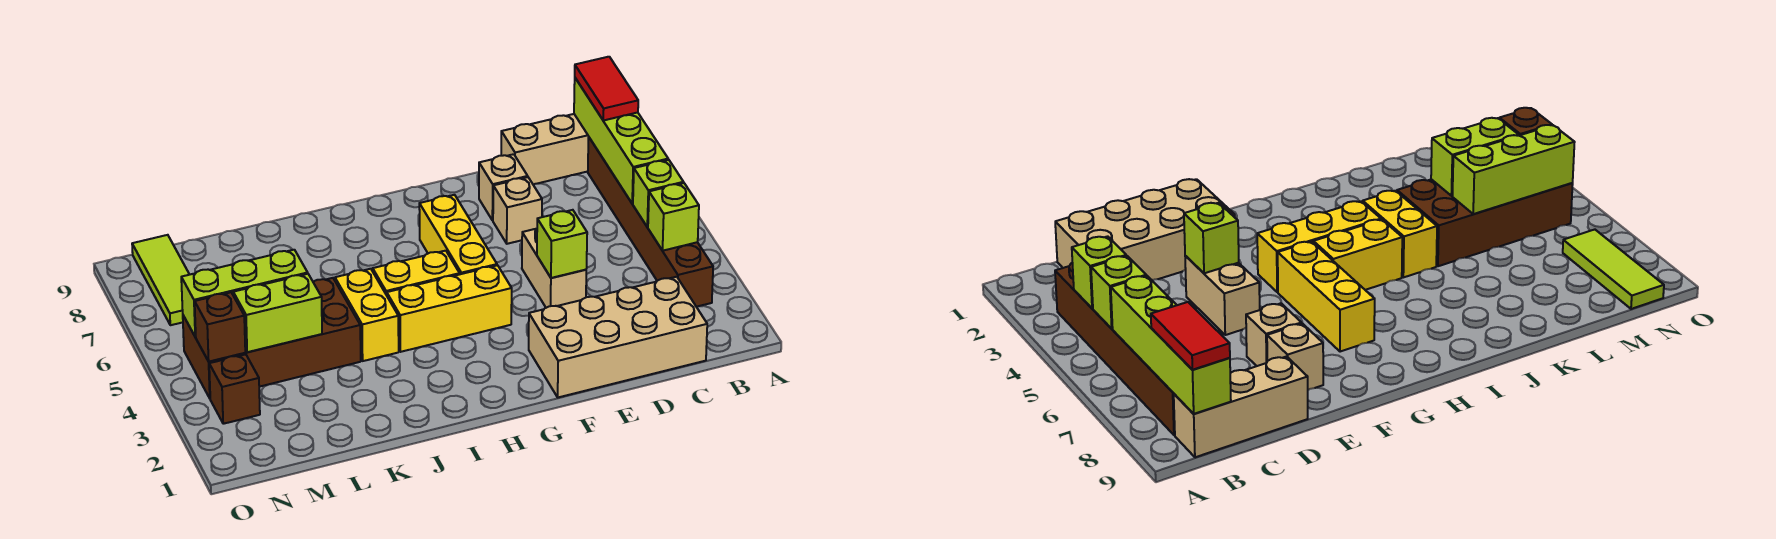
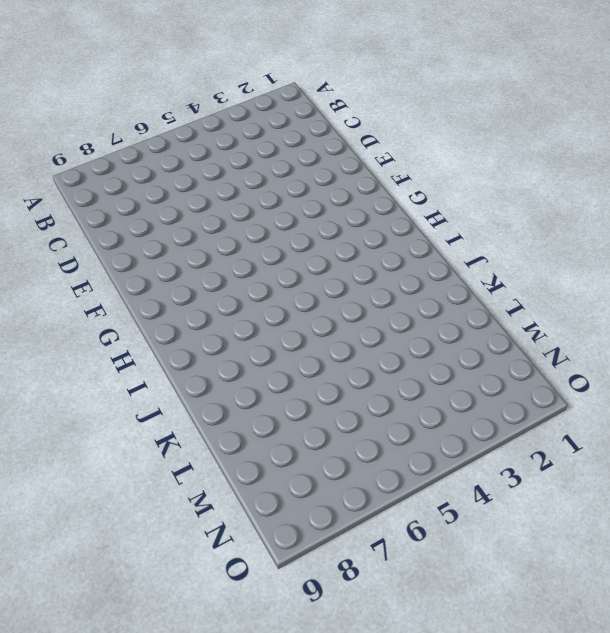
none -> brown brick B3:B8 level 1
none -> tan brick B9:D9 level 1
none -> tan brick C1:F2 level 1

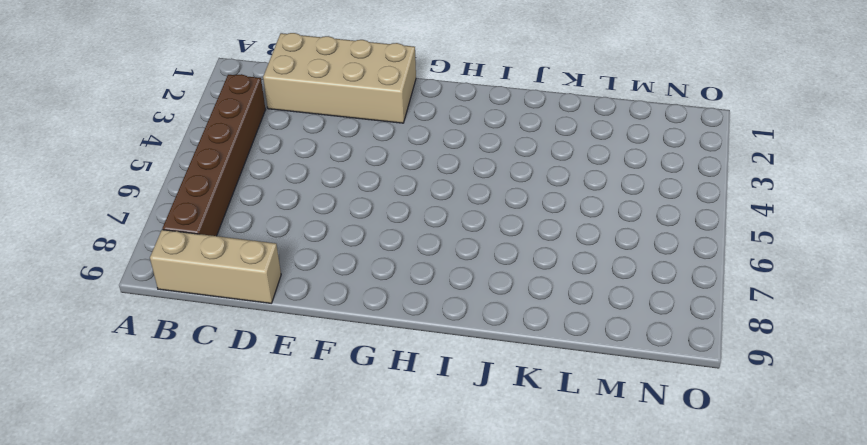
none -> tan brick E4:E5 level 1
none -> tan brick E7 level 1
none -> tan brick E8 level 1

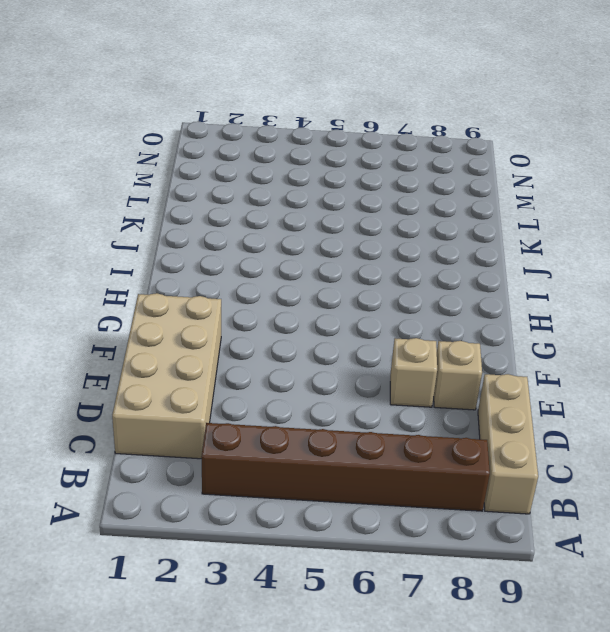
none -> tan brick E4:E5 level 1
none -> yellow brick G4:I4 level 1
none -> yellow brick G5:G7 level 1

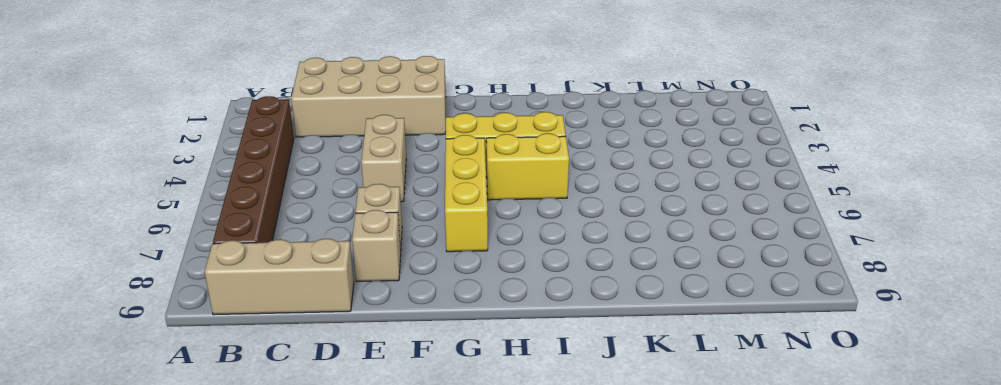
none -> yellow brick J4:J5 level 1
none -> brown brick K4:N5 level 1
none -> brown brick N3 level 1

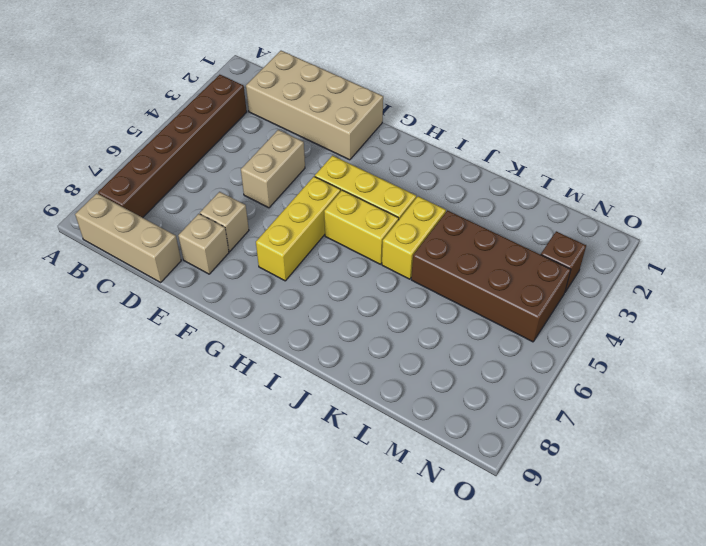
none -> lime tile N7:N9 level 1
none -> lime brick B4 level 2
none -> lime brick B5 level 2

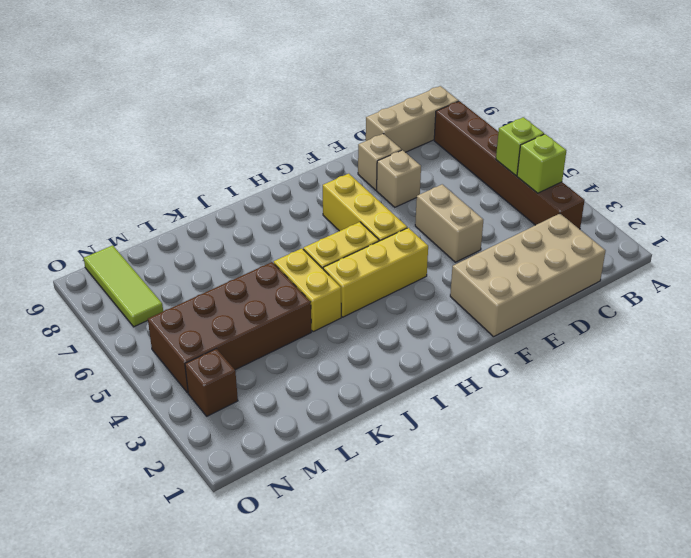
none -> lime brick B6:B9 level 2
none -> lime brick E4 level 2
none -> lime brick L4:M4 level 2

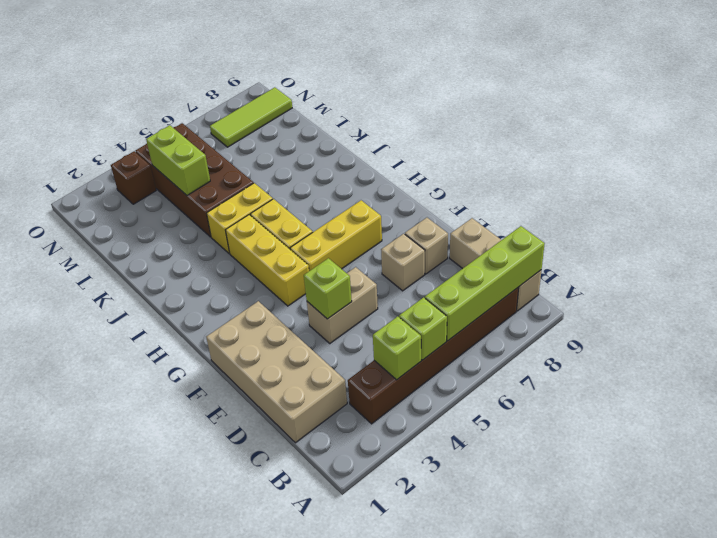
none -> lime brick L5:N5 level 2
none -> brown brick N4 level 2
none -> red tile B8:B9 level 3

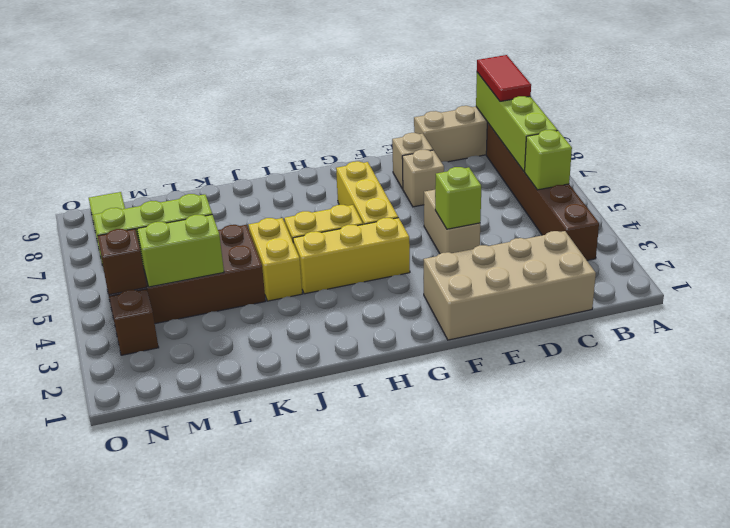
none -> lime brick B4 level 2

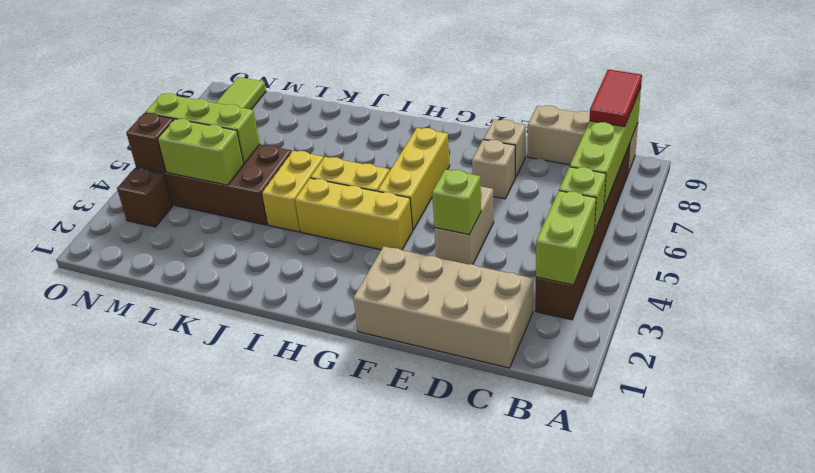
lime brick B3:B4 level 2 -> lime brick B4 level 2

